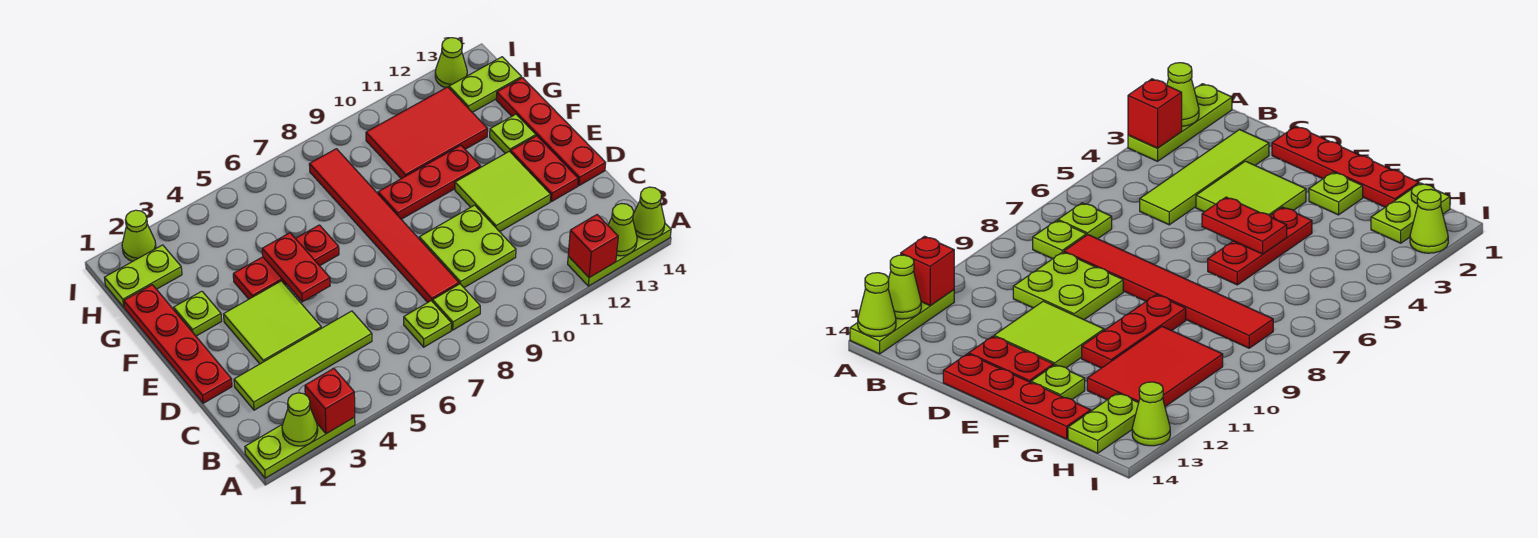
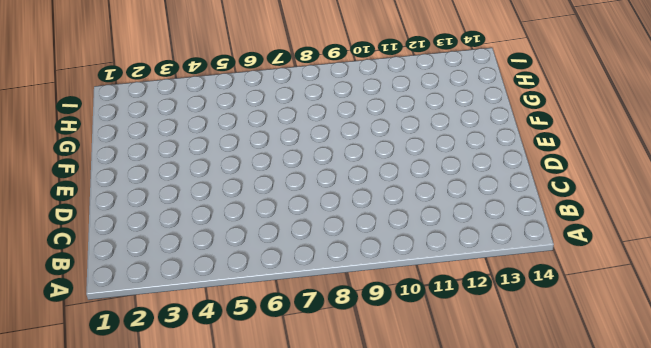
none -> lime plate A1:A3 level 1
none -> lime plate A12:A14 level 1
none -> lime plate B7 level 1

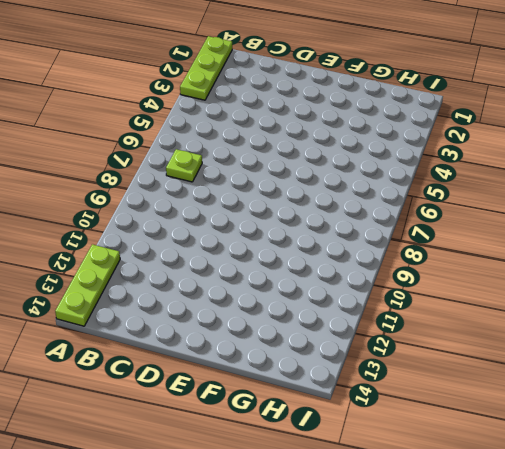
none -> lime plate B8 level 1
none -> lime tile C2:C5 level 1
none -> red tile C8:H8 level 1

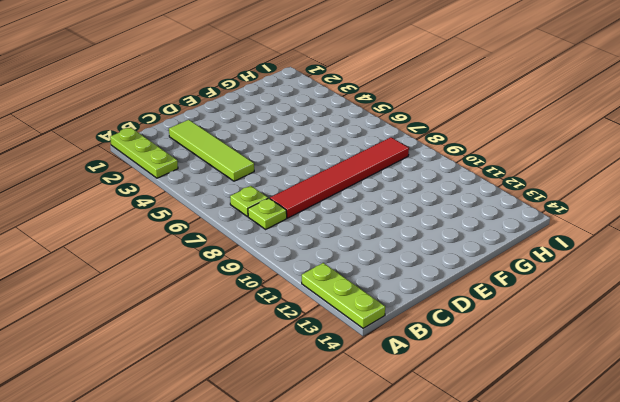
none -> lime plate C9:D10 level 1
none -> red plate D1:G1 level 1
none -> lime tile D3:E4 level 1

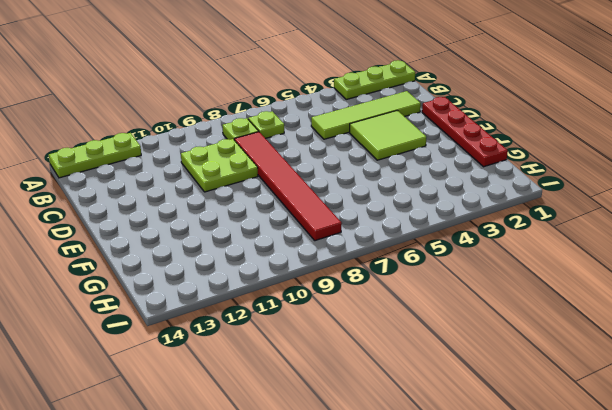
none -> lime tile D11:E12 level 1
none -> red plate D13:E13 level 1
none -> red plate D14:G14 level 1

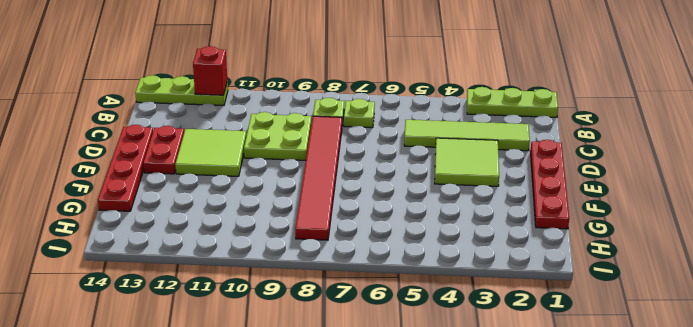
none -> lime plate F2 level 1
none -> red plate F4:F6 level 1
none -> red plate F9:F11 level 1

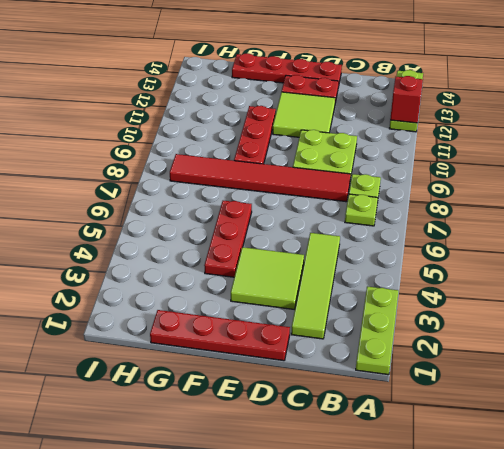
none -> lime plate F2 level 1
none -> lime plate F13 level 1
none -> red tile G10:H12 level 1

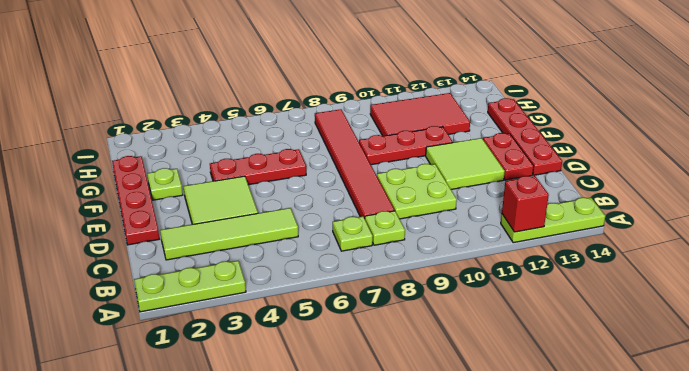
none -> lime plate F13 level 1
none -> lime plate H1:H2 level 1
none -> lime plate H13:H14 level 1

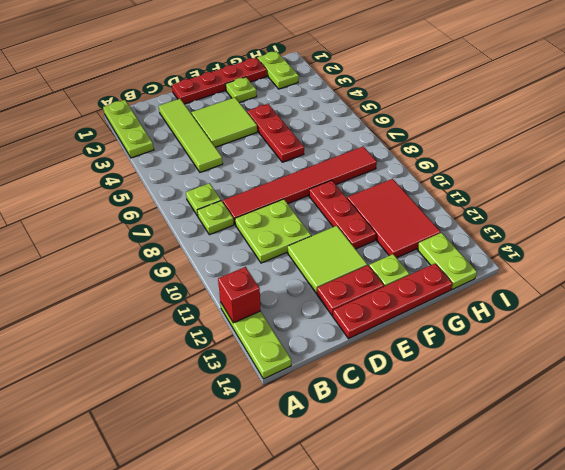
none -> lime cone I2 level 1
none -> lime cone I13 level 1
none -> lime cone A2 level 2

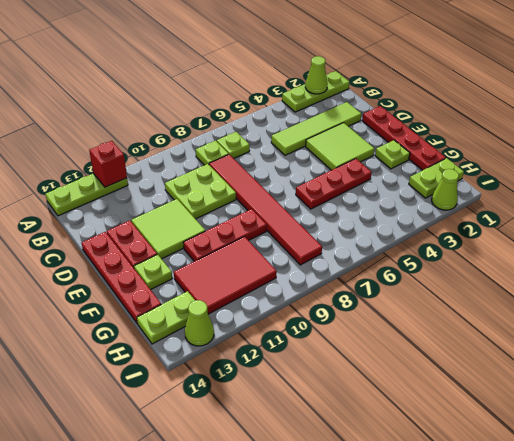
none -> red brick A3 level 2
none -> lime cone A13 level 2
none -> lime cone A14 level 2

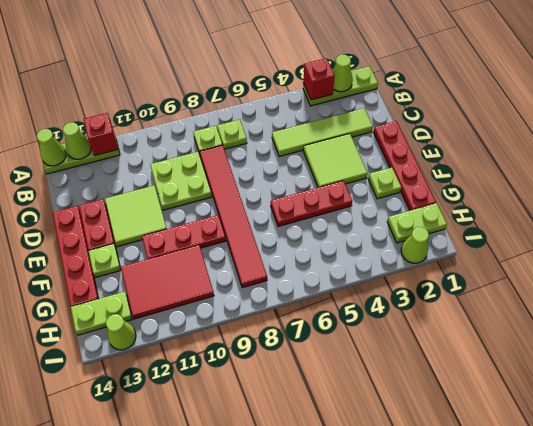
none -> red plate E5:F5 level 2

